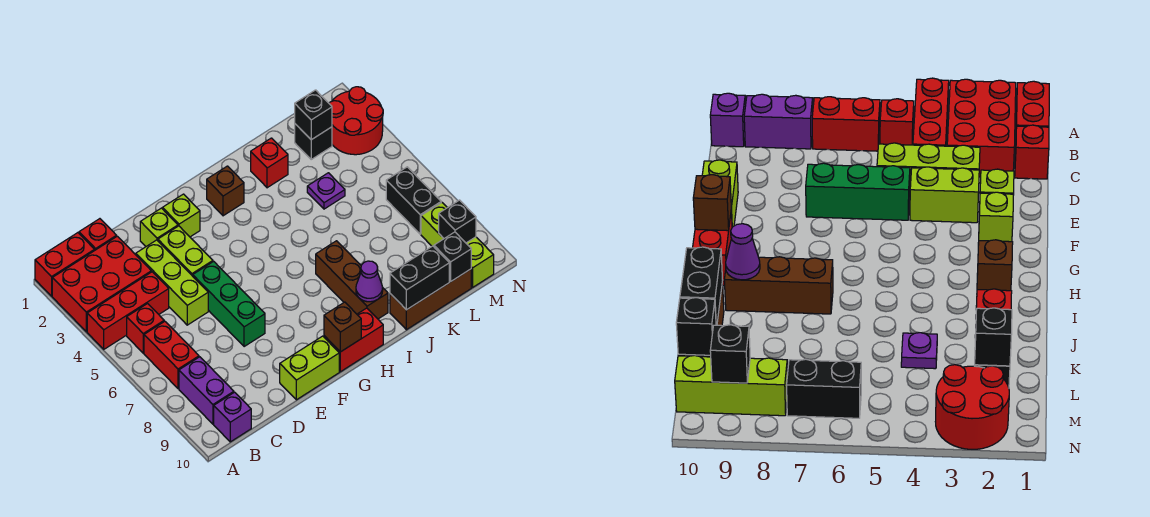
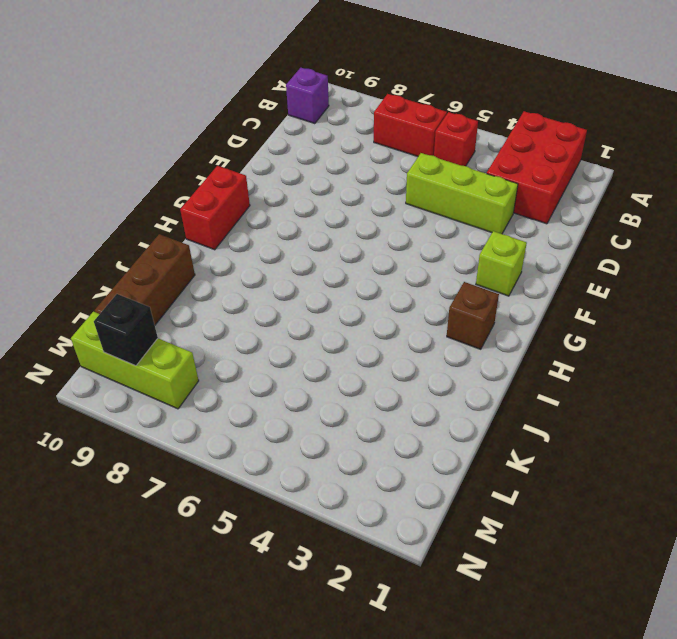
none -> red brick A1:B1 level 1
none -> red brick A4:C4 level 1
none -> purple brick B8:B9 level 1
none -> red brick C1 level 1

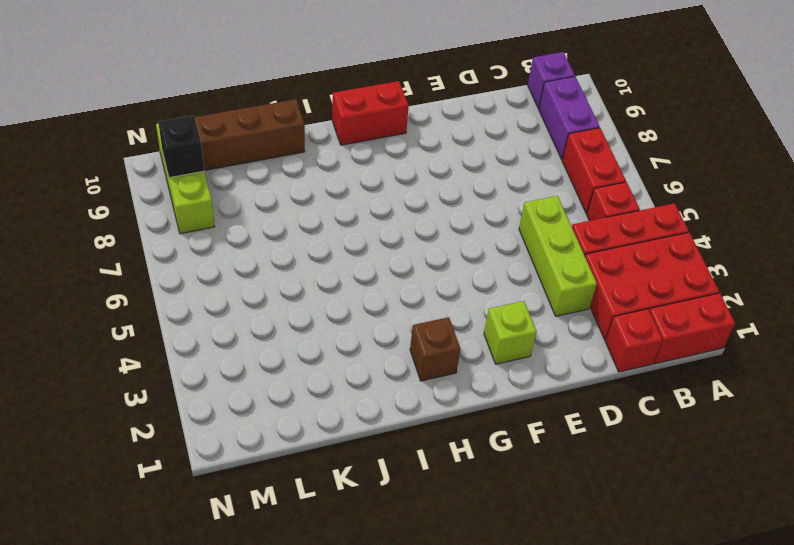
none -> lime brick E2 level 1
none -> lime brick E3:E4 level 1
none -> green brick E5:E7 level 1
none -> lime brick E10:F10 level 1

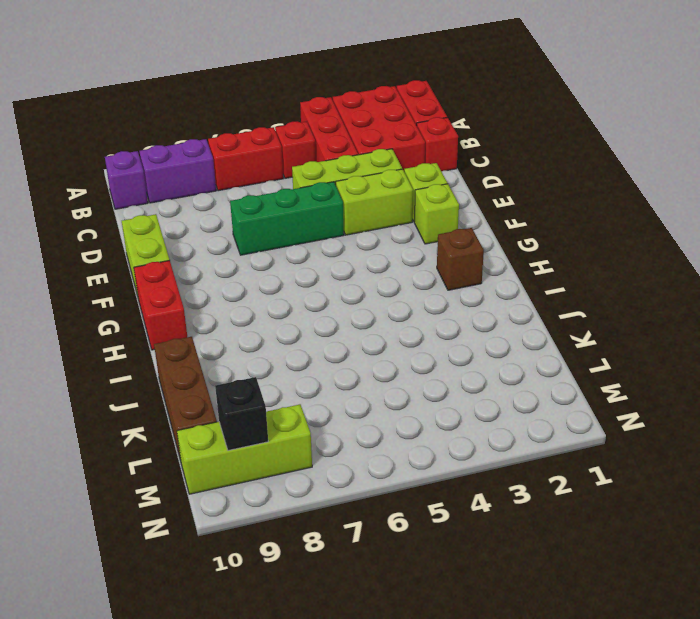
none -> brown brick I7:I9 level 1
none -> red brick J2 level 1
none -> purple plate K4 level 1
none -> black brick L2 level 1

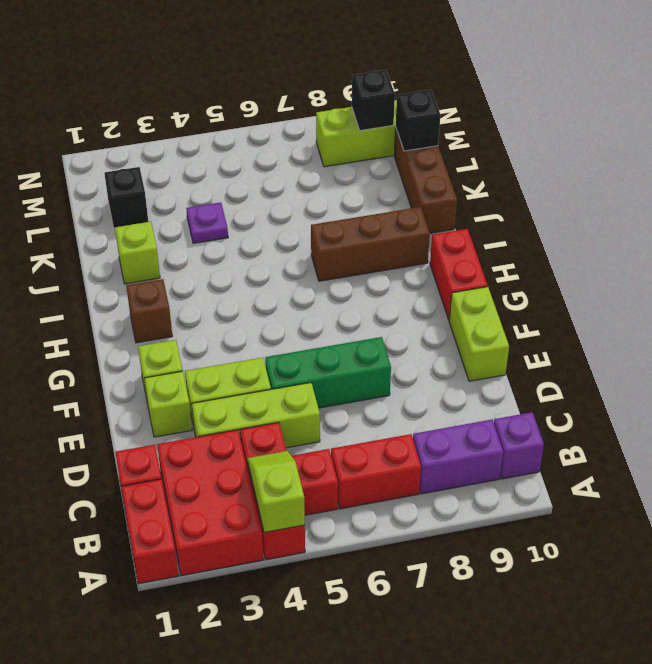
lime slope A4:B4 level 2 top A -> none
lime brick J2 level 1 -> red brick J2 level 1
none -> red round brick M2:N3 level 1
none -> black brick M6:M7 level 1
none -> brown brick G10 level 2
none -> purple cone I9 level 2

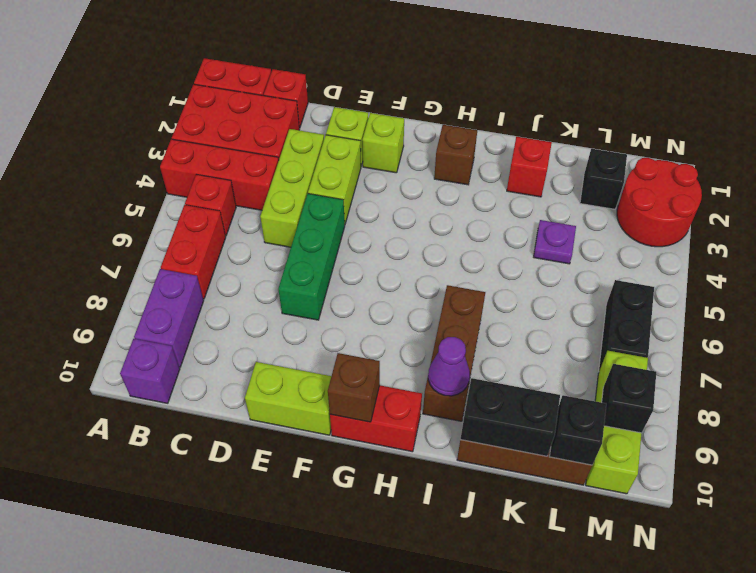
none -> black brick L2 level 2

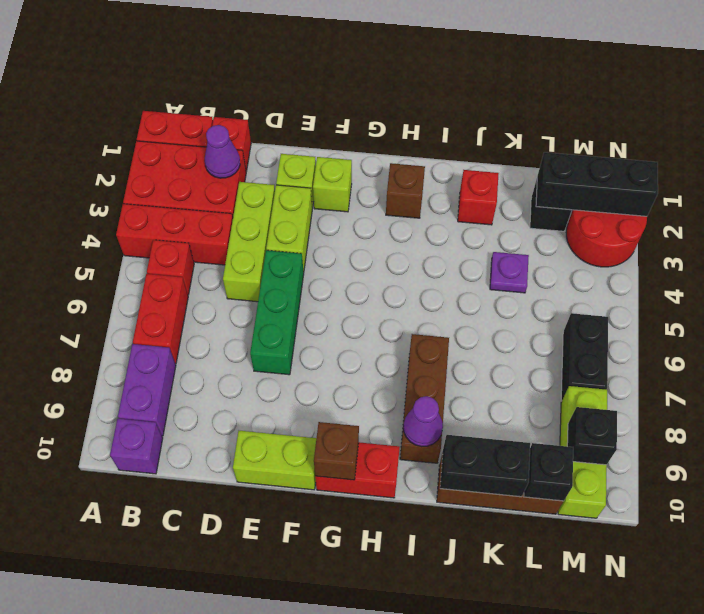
purple cone C2 level 2 -> none
black brick L2:N2 level 2 -> black brick L2 level 2

